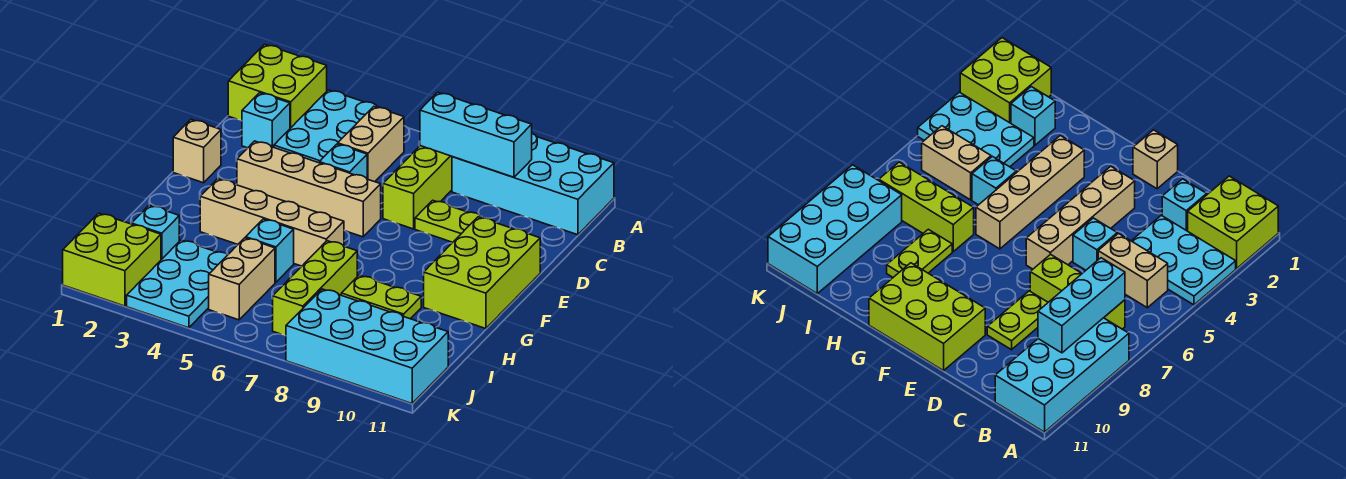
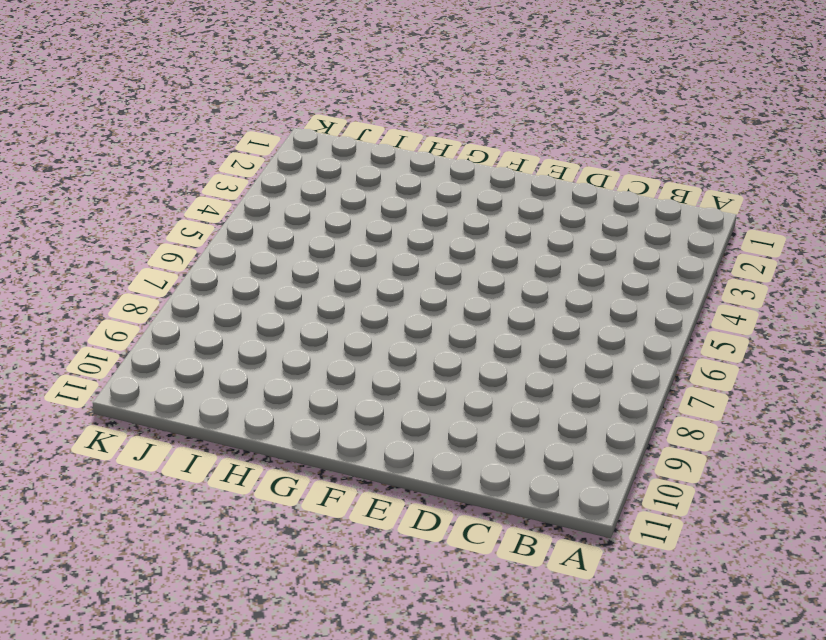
none -> lime brick A1:B2 level 1
none -> cyan plate A3:C4 level 1
none -> cyan brick A8:B11 level 1

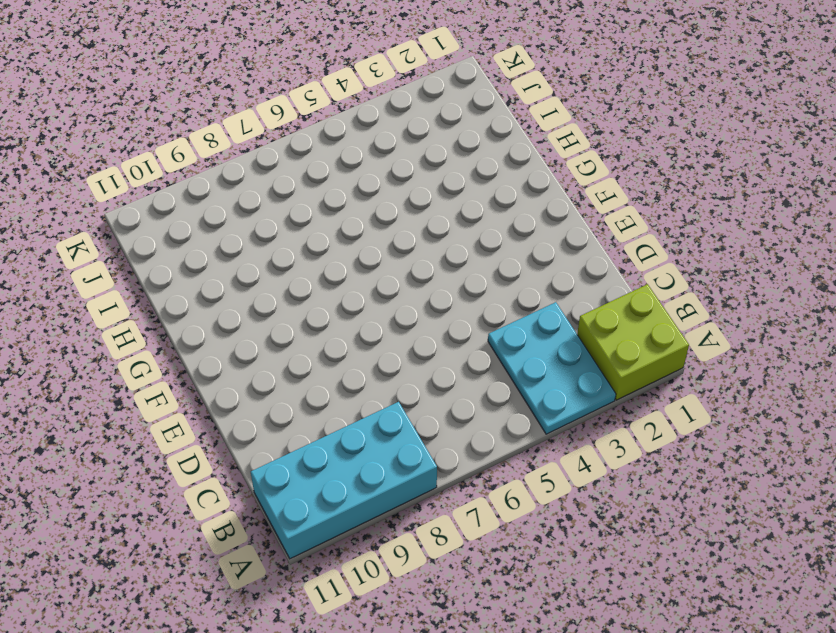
none -> tan brick B5:C5 level 1
none -> lime brick B7:D7 level 1
none -> cyan brick C2 level 1

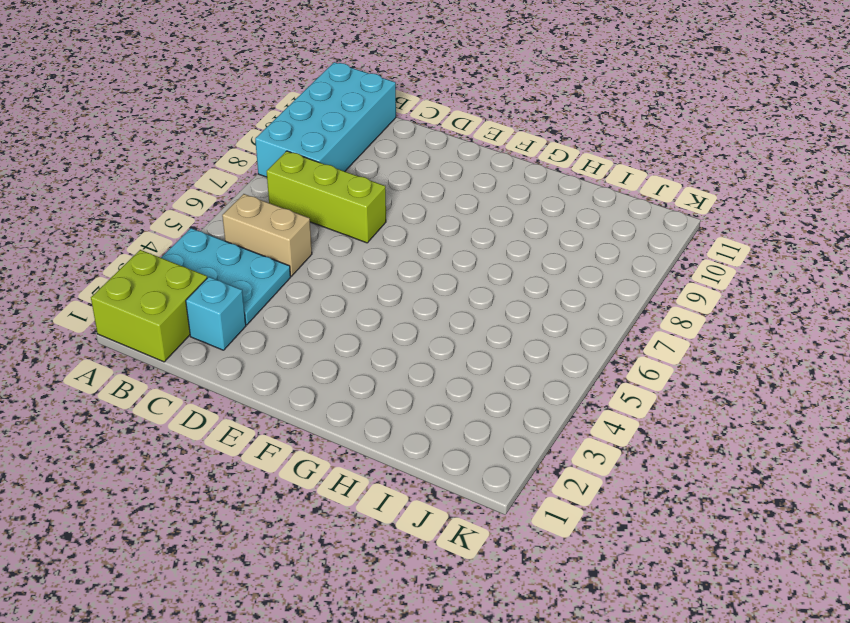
none -> cyan brick D5 level 1
none -> lime plate D8:D9 level 1
none -> tan brick E1 level 1

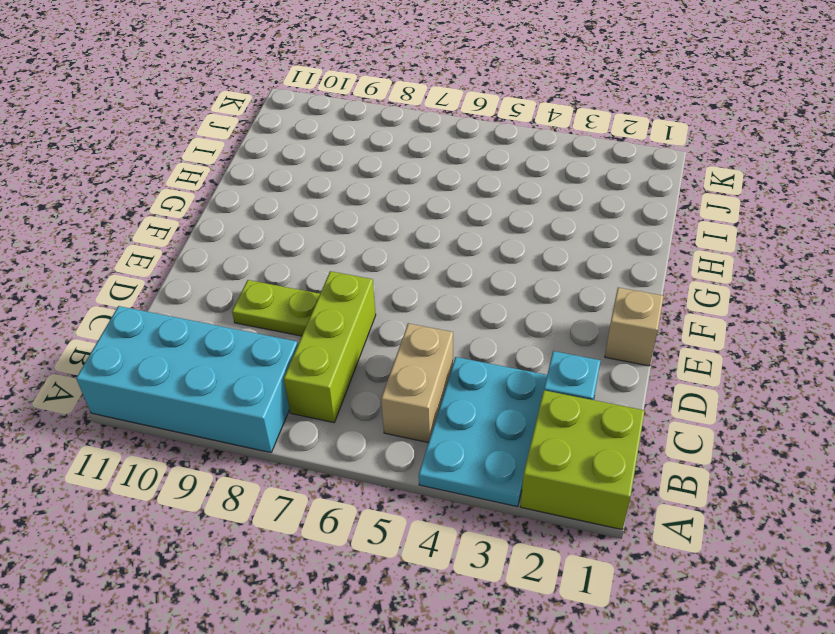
none -> cyan brick D5 level 1
none -> tan brick E3:E6 level 1
none -> lime brick E10:G11 level 1

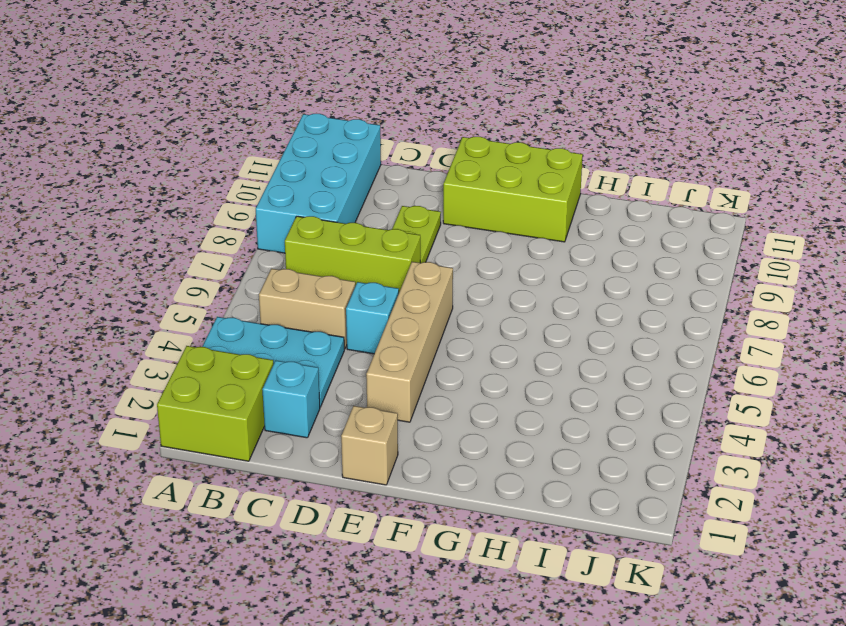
none -> tan brick G3:G6 level 1
none -> cyan brick H5 level 1
none -> lime brick H7:J7 level 1

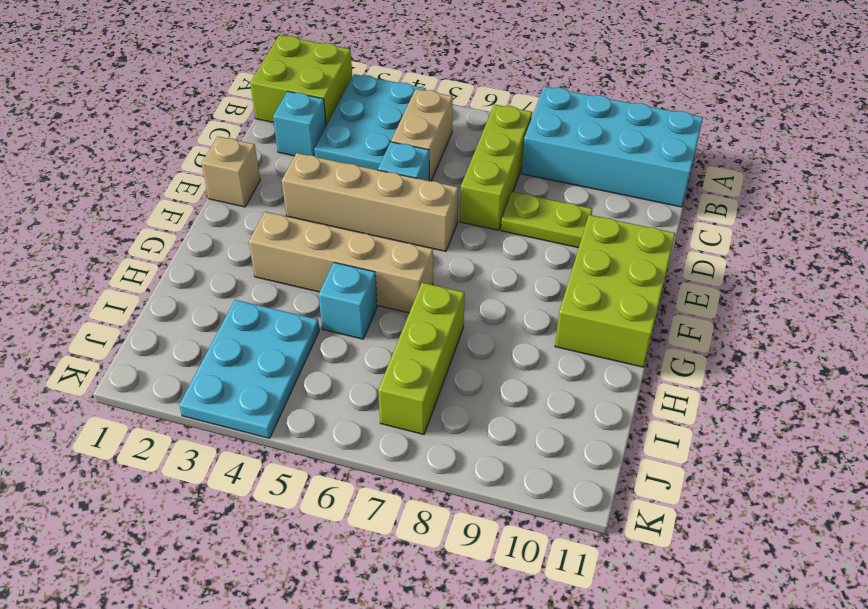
none -> lime plate H8:H9 level 1
none -> cyan brick I2 level 1
none -> tan brick I5:J5 level 1

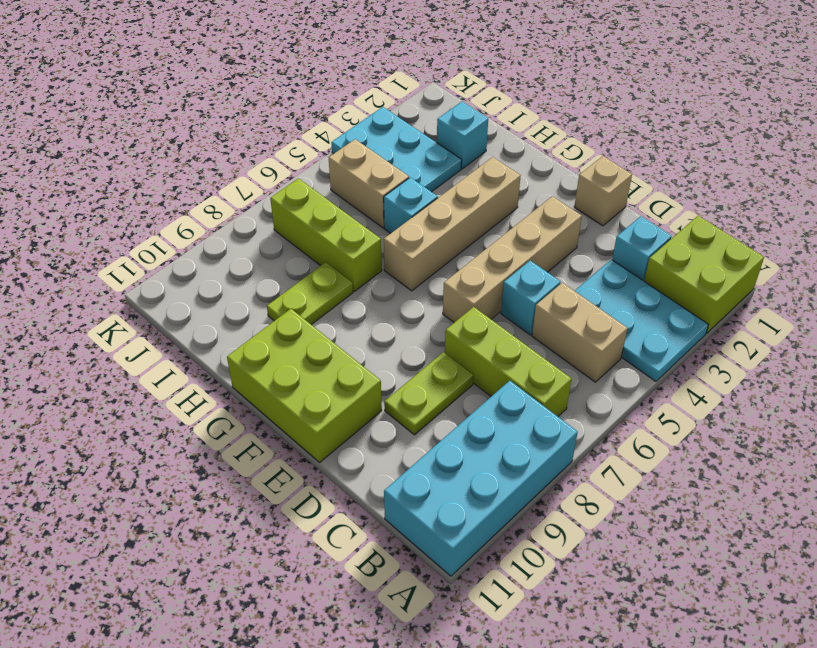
none -> lime brick J1:K2 level 1
none -> cyan brick J8:K11 level 1
none -> cyan brick B7:B9 level 2

